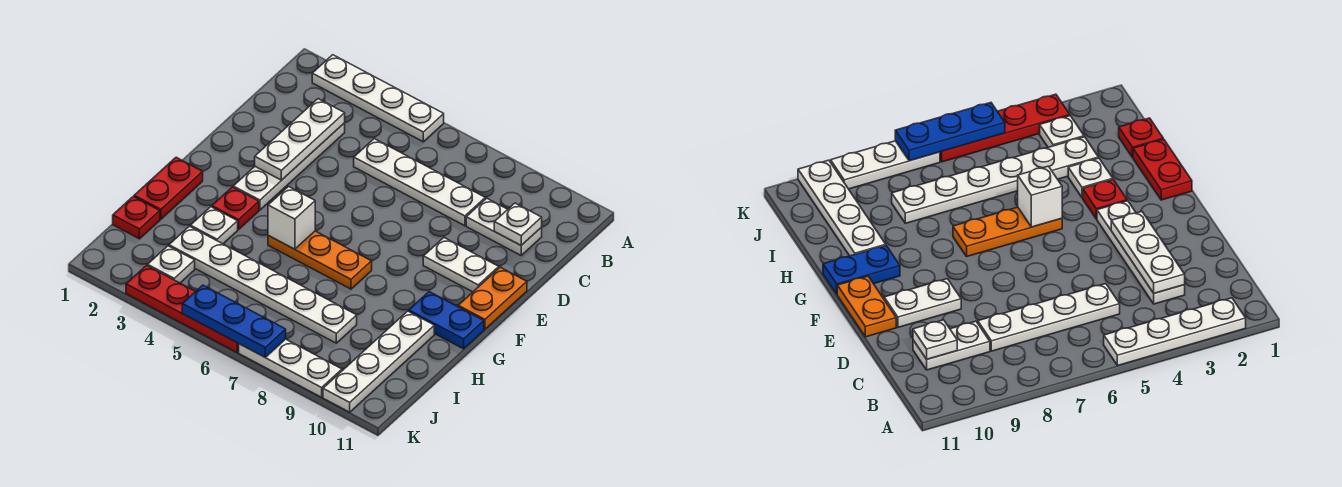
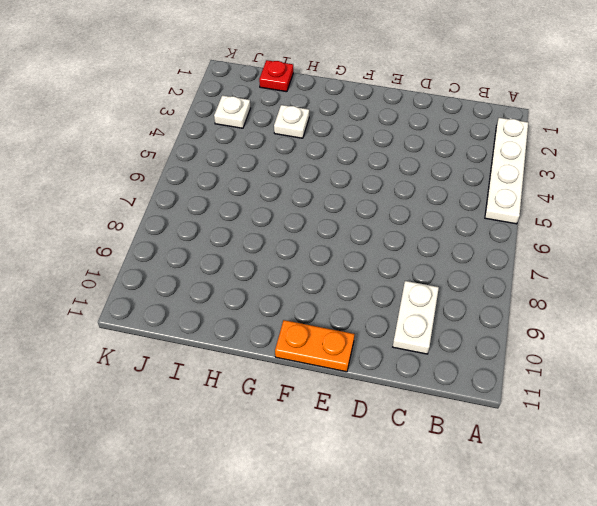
none -> white plate C3:F3 level 1
none -> white plate C5:C8 level 1
none -> white plate E9:E10 level 1

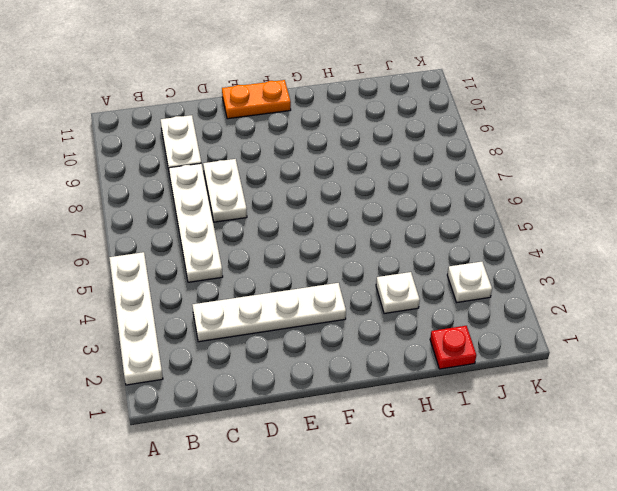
white plate D7:D8 level 1 -> white plate E9:E10 level 1
none -> red plate G1:H1 level 1
none -> red plate G3 level 1
none -> orange plate G5:G7 level 1

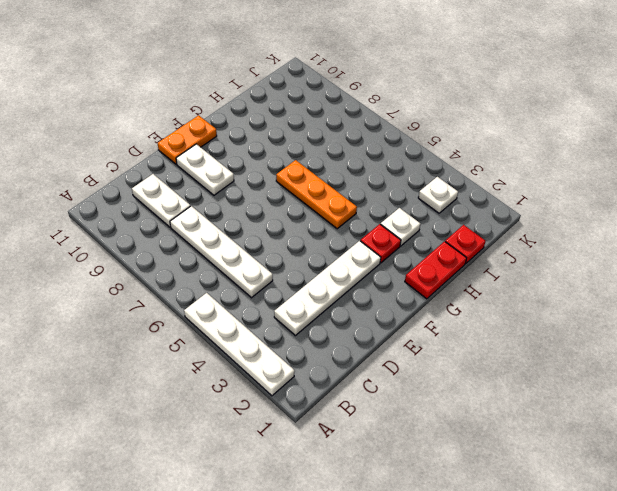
none -> blue plate G10:G11 level 1
none -> white plate H10:K10 level 1
none -> white plate I3:I8 level 1

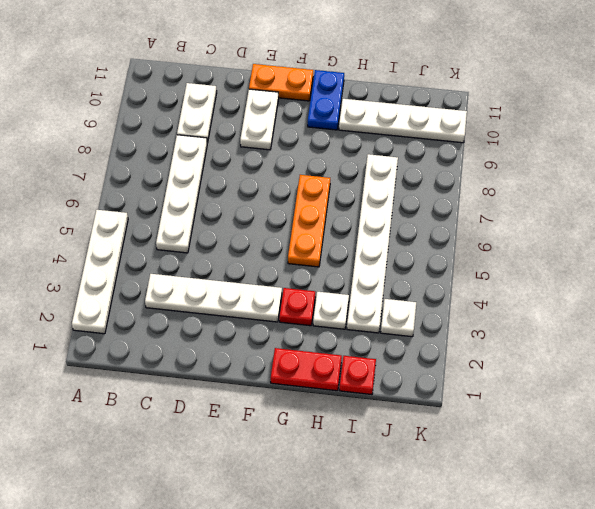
none -> red plate K3:K6 level 1
none -> white plate K7:K9 level 1
none -> white plate C3:E3 level 2

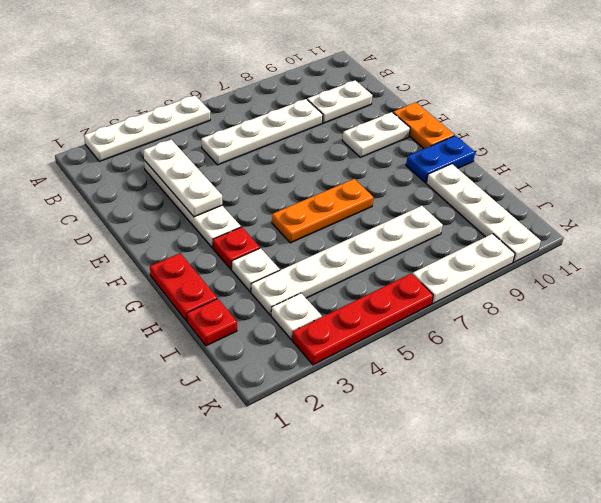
none -> white plate C10 level 2
none -> white brick G5 level 2
none -> blue plate K5:K7 level 2

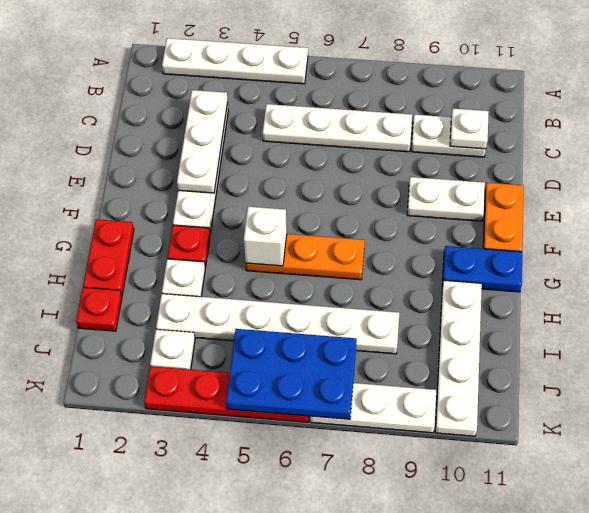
blue plate J5:K7 level 2 -> blue plate K5:K7 level 2

